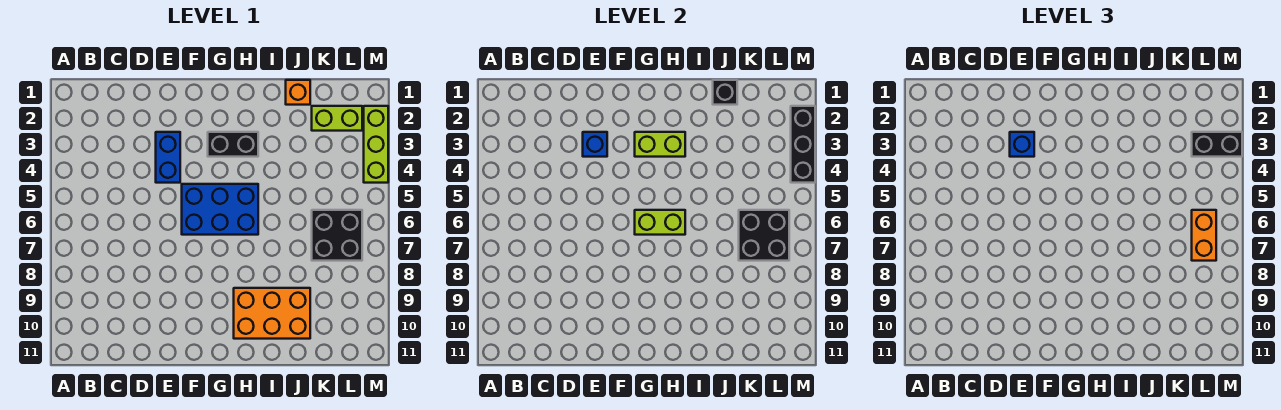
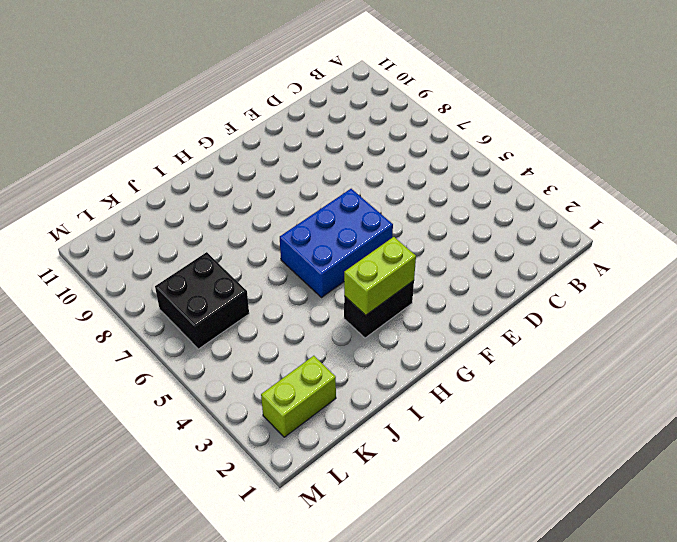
none -> blue brick E3:E4 level 1
none -> orange brick H9:J10 level 1
none -> orange brick J1 level 1

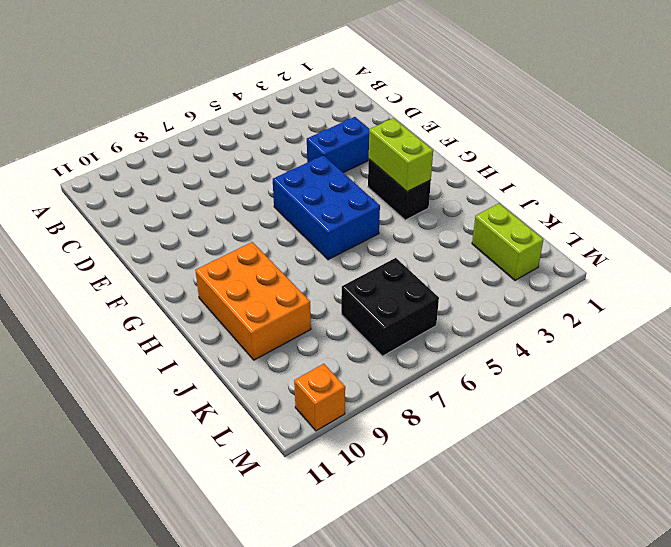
orange brick M10 level 1 -> orange brick J1 level 1
none -> lime brick M2:M4 level 1
none -> blue brick E3 level 2
none -> lime brick G6:H6 level 2

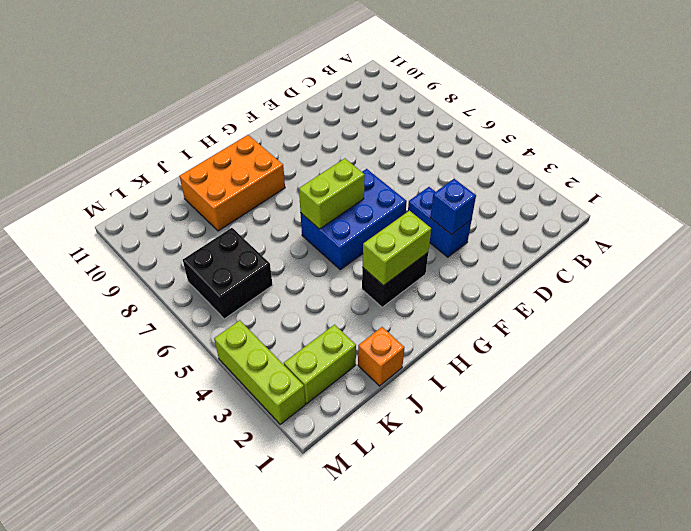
none -> black brick J1 level 2
none -> black brick K6:L7 level 2
none -> black brick M2:M4 level 2

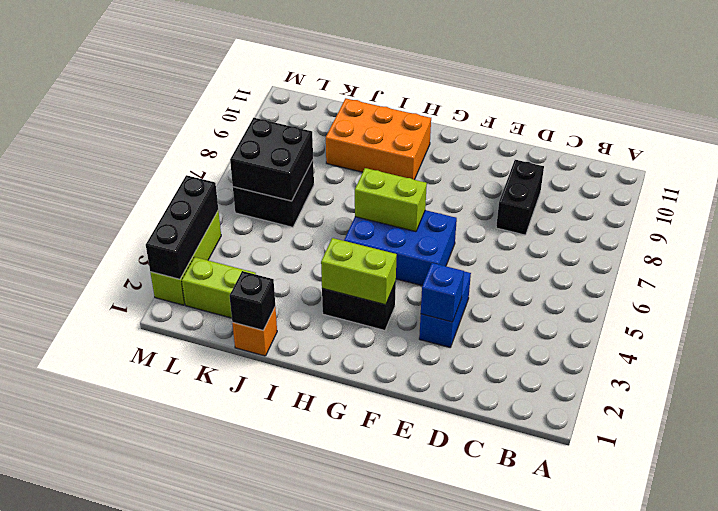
black brick D8:D9 level 1 -> black brick L3:M3 level 3
none -> blue brick E3 level 3
none -> orange brick L6:L7 level 3

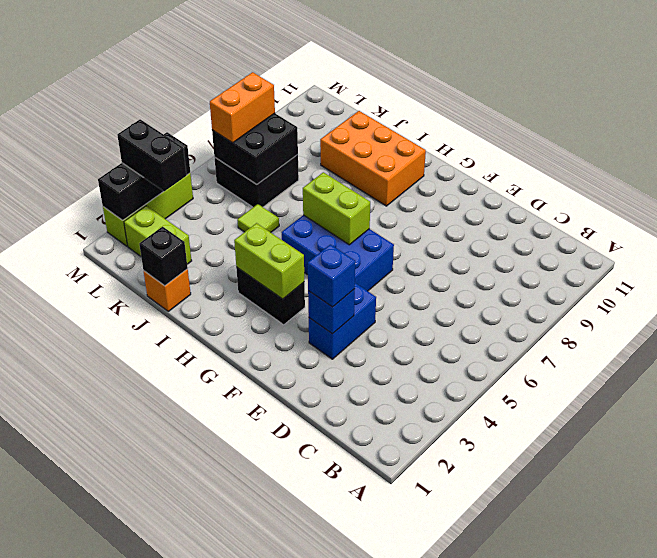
lime tile J5 level 1 -> none

